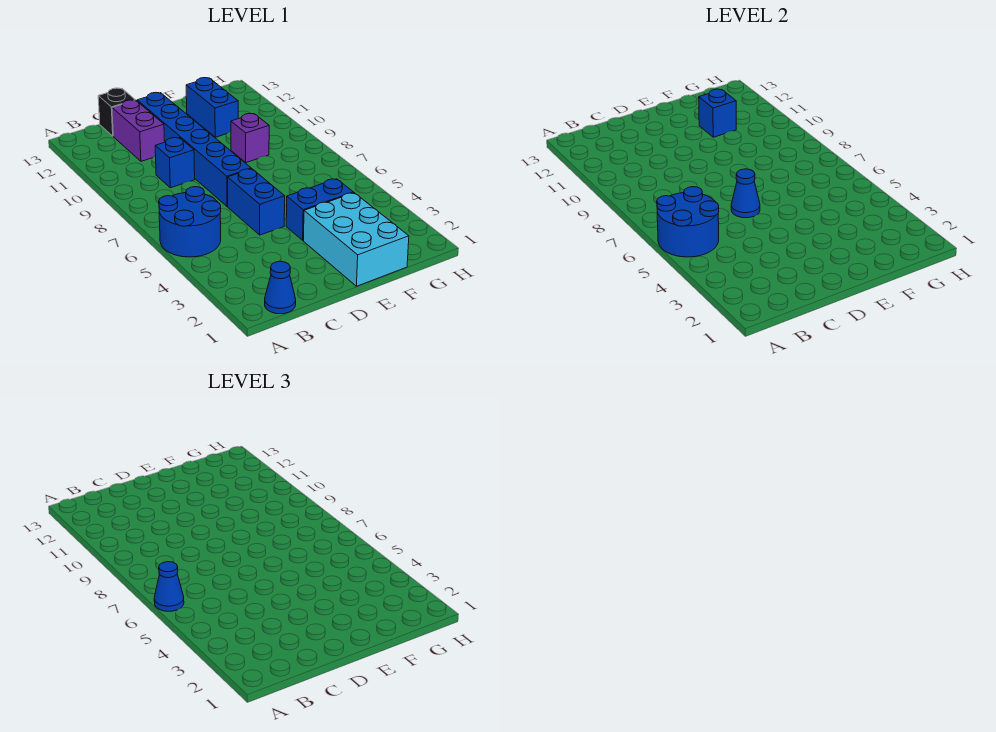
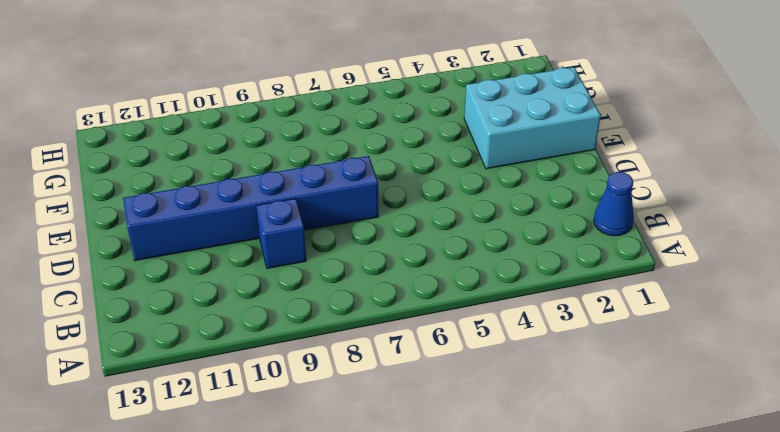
none -> blue round brick A5:B6 level 1
none -> purple brick C11:C12 level 1
none -> black brick C13 level 1

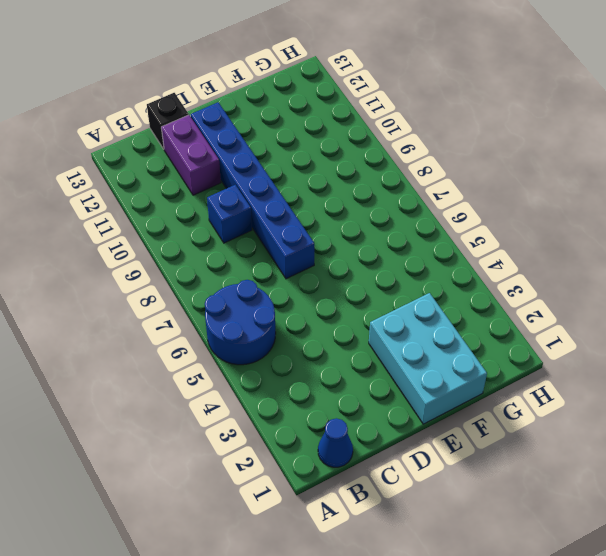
none -> blue brick D5:D6 level 1
none -> blue brick E4:F4 level 1
none -> purple brick F9 level 1

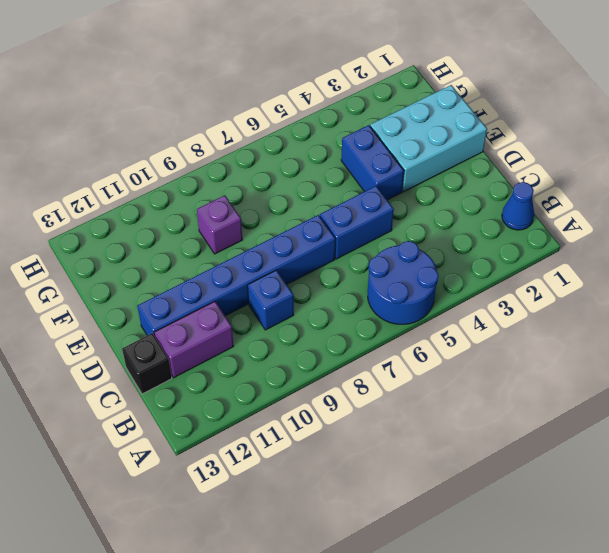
none -> blue brick F11:F12 level 1
none -> blue round brick A5:B6 level 2
none -> blue cone D6 level 2

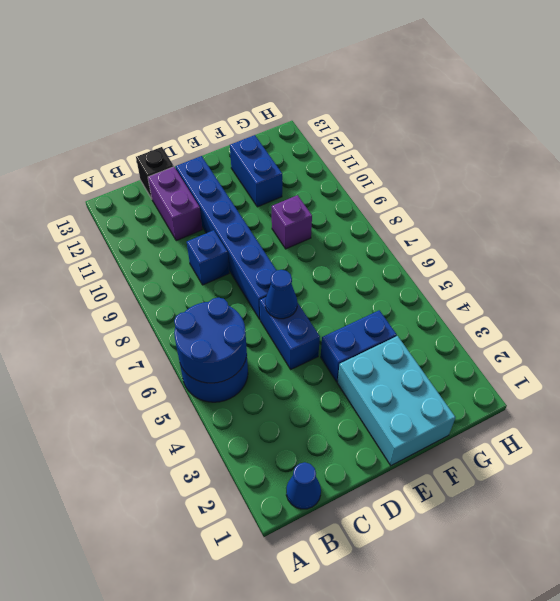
none -> blue brick F11 level 2
none -> blue cone A6 level 3

